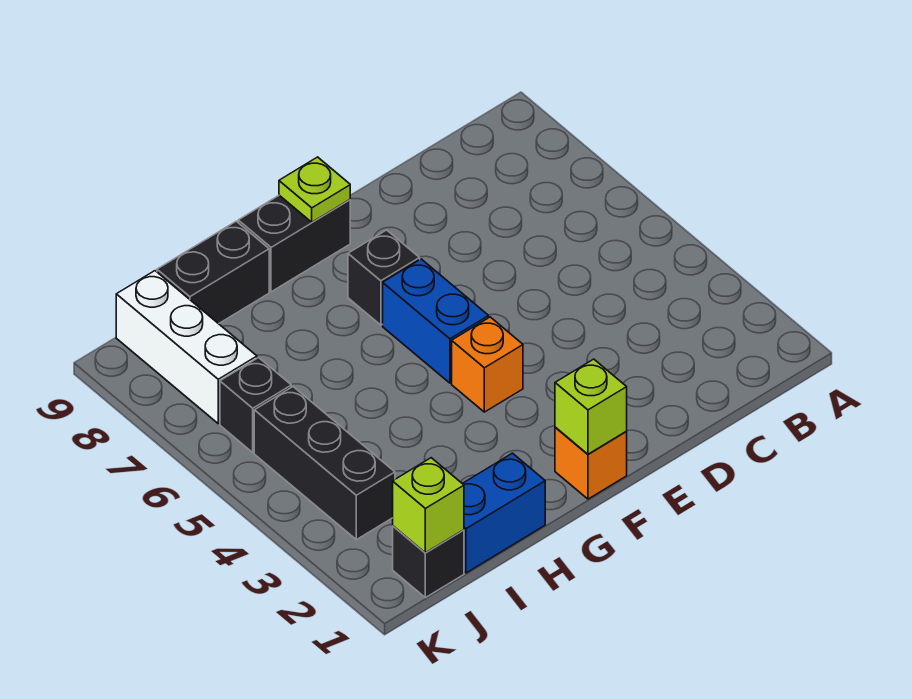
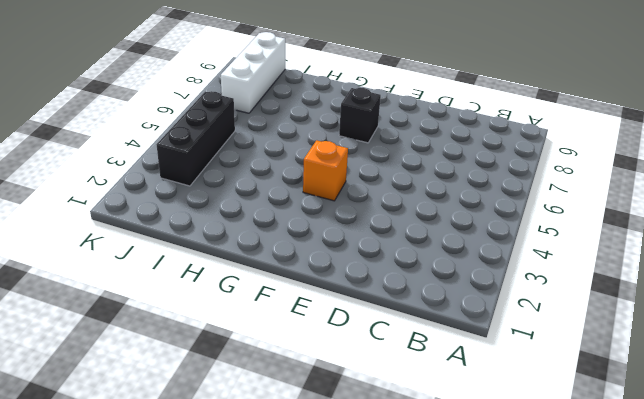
none -> orange brick F1 level 1
none -> blue brick F5:F6 level 1
none -> black brick F9:G9 level 1

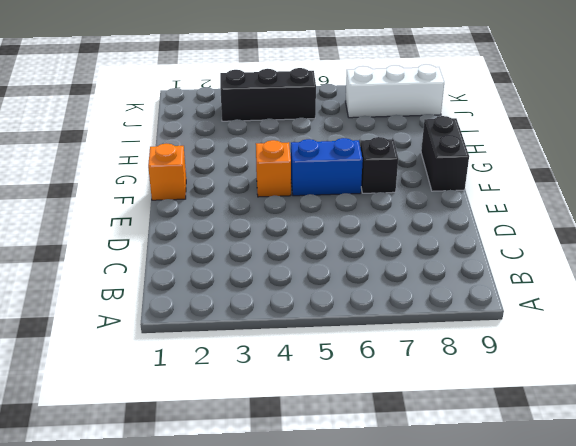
none -> blue brick H1:I1 level 1
none -> black brick H9:I9 level 1
none -> black brick J1 level 1

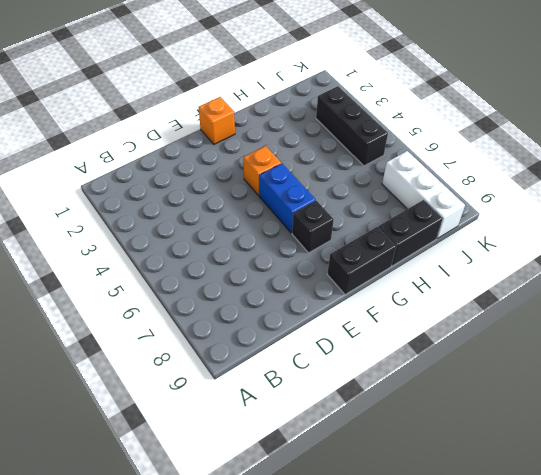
none -> blue brick H1:I1 level 1
none -> black brick J1 level 1
none -> black brick J6 level 1

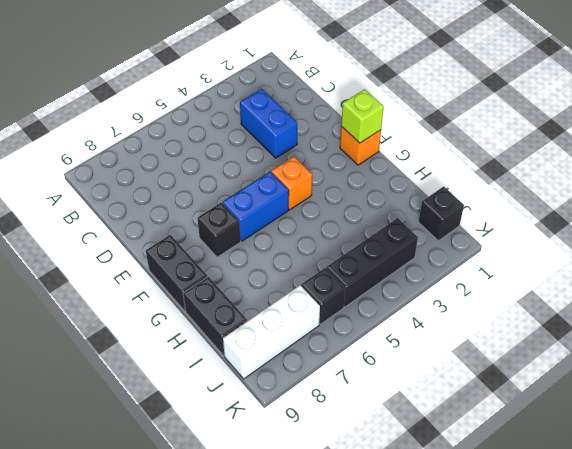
blue brick C3:D3 level 1 -> blue brick H1:I1 level 1
none -> lime plate F9 level 2
none -> lime brick J1 level 2

